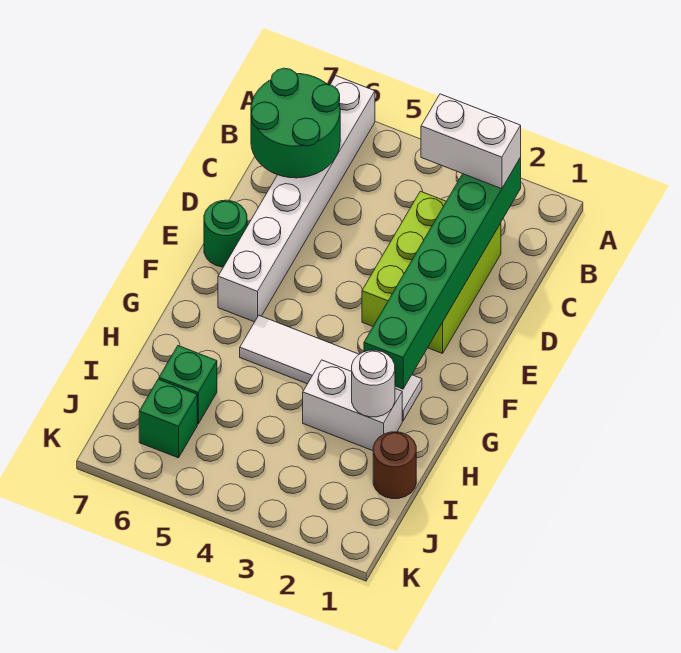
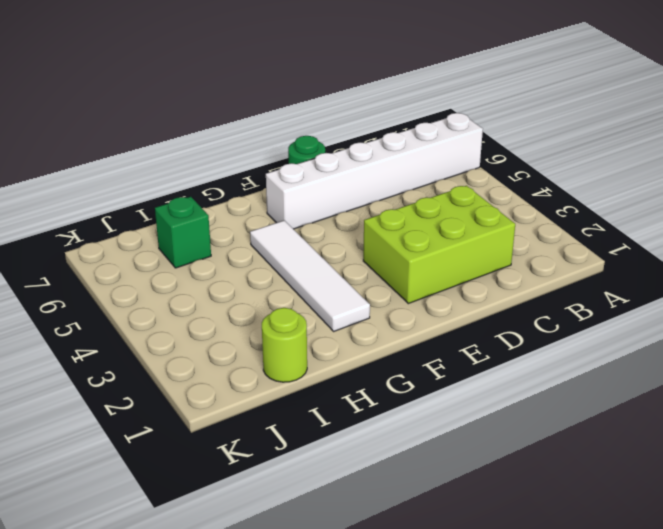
lime round brick I1 level 1 -> brown round brick I1 level 1
none -> white brick H2:H3 level 1
none -> green brick J6 level 1
none -> green brick B2:G2 level 2

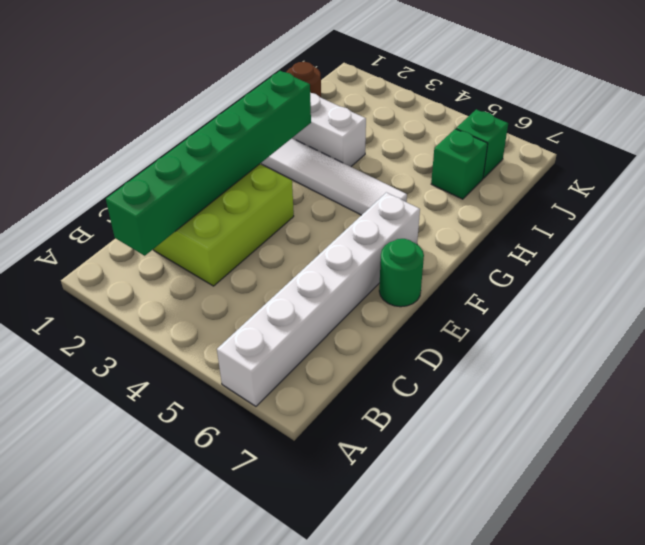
none -> green round brick B6:C7 level 2
none -> white round brick H2 level 2
none -> white brick B2:B3 level 3

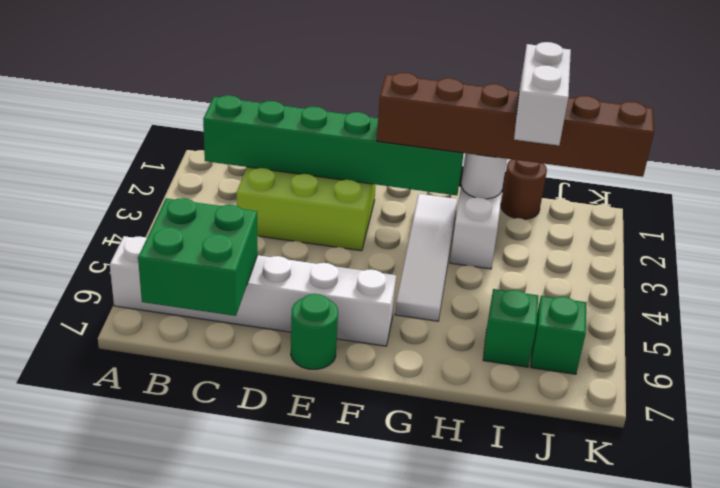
green brick B6:C7 level 2 -> green round brick B6:C7 level 2
brown brick F2:K2 level 3 -> none
white brick I2:I3 level 4 -> white brick B2:B3 level 3

